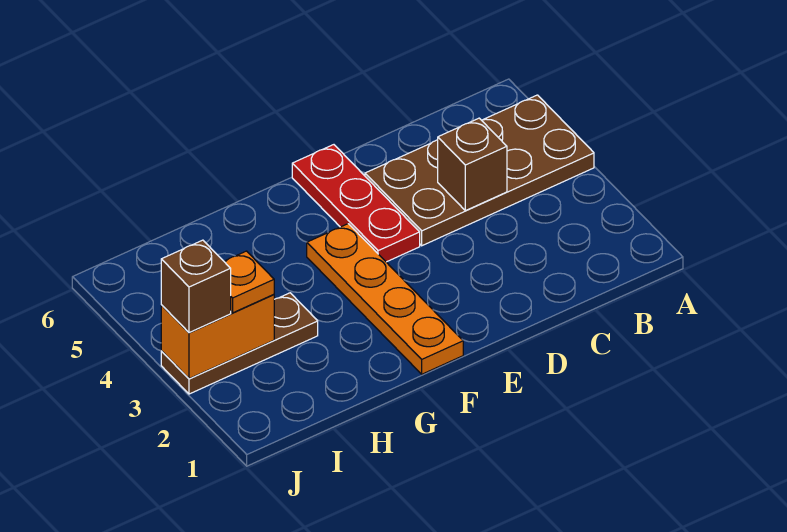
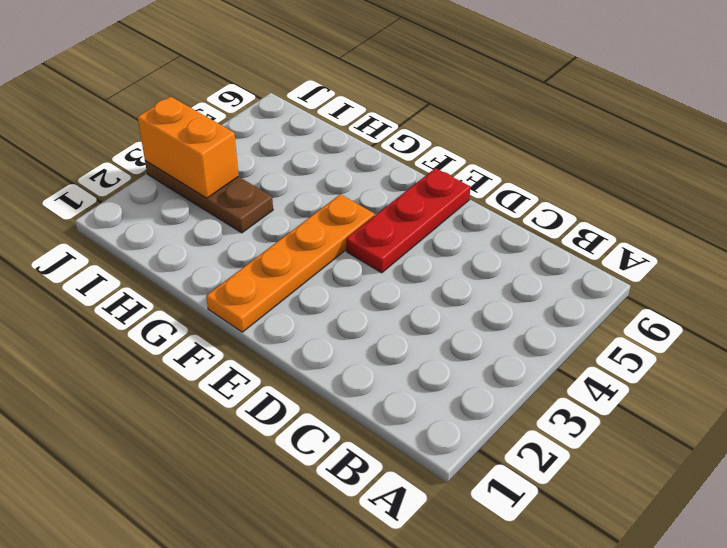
none -> brown plate A4:D5 level 1
none -> brown brick C4 level 2

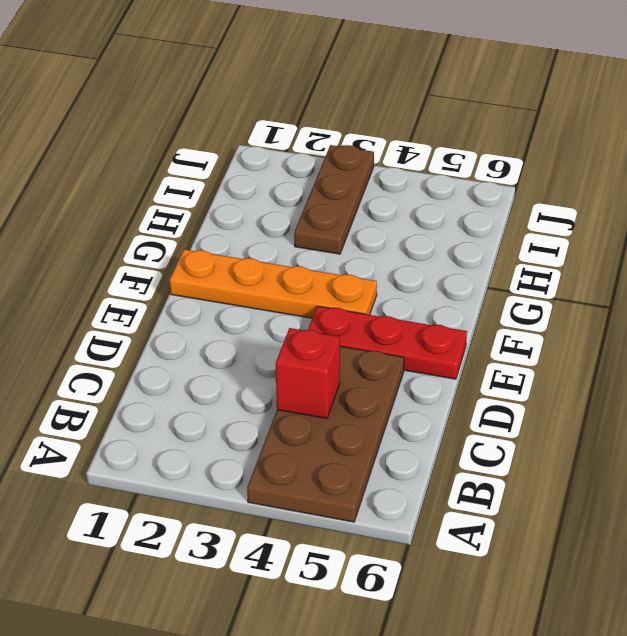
red brick C4 level 2 -> brown brick C4 level 2
none -> orange brick I3:J3 level 2
none -> orange plate I3 level 3

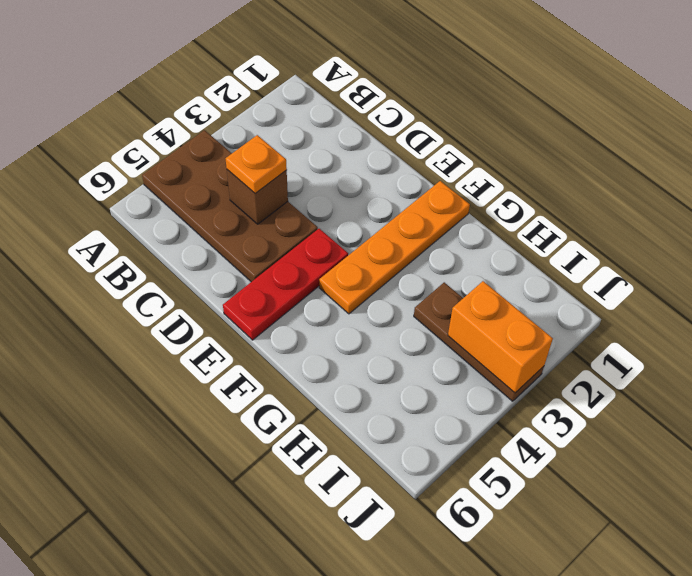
orange plate C4 level 3 -> orange plate I3 level 3
none -> brown brick J3 level 3

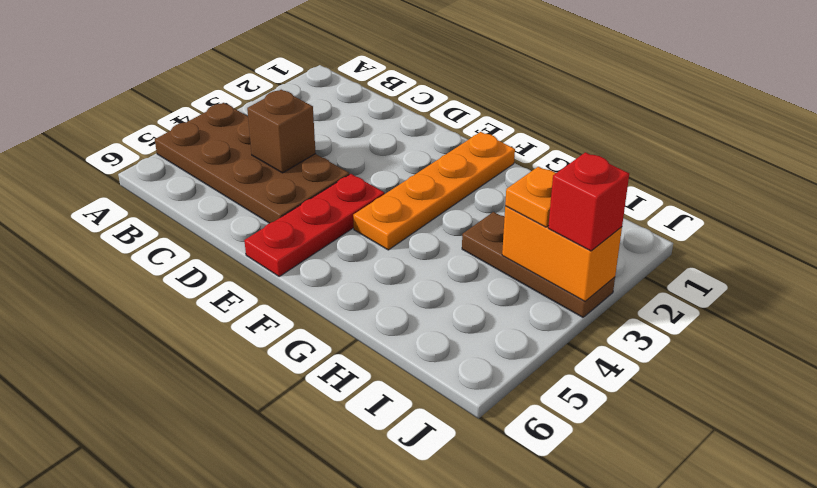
red brick J3 level 3 -> brown brick J3 level 3

